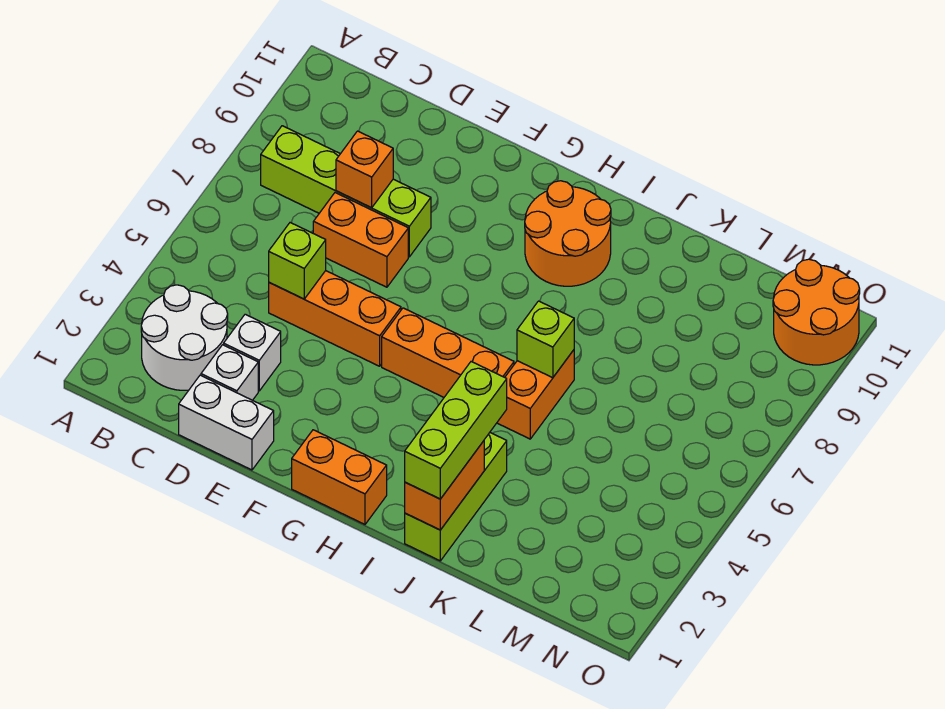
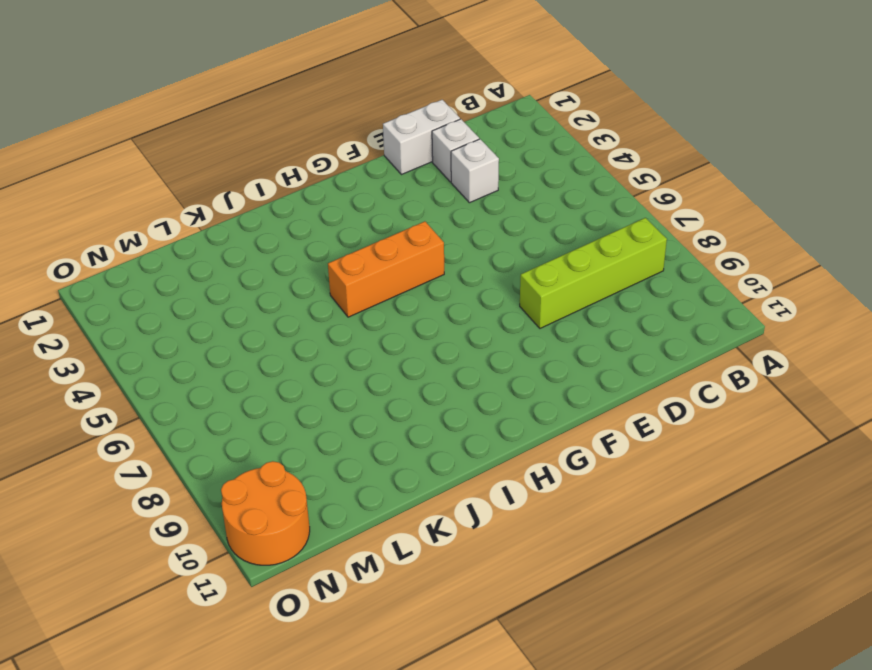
none -> white round brick B2:C3 level 1
none -> orange brick D5:F5 level 1
none -> orange brick D7:E7 level 1

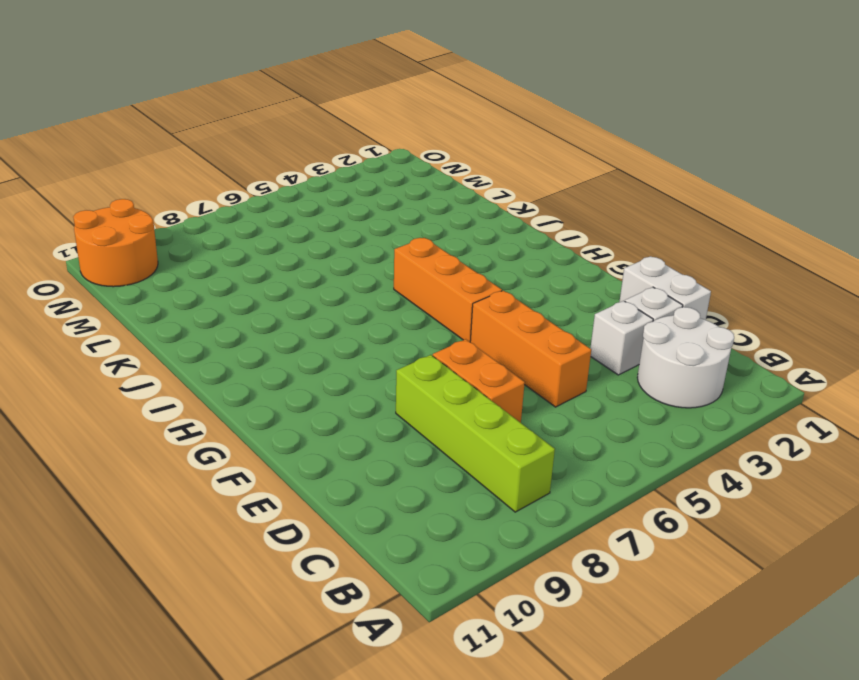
none -> orange brick G1:H1 level 1
none -> orange round brick H9:I10 level 1
none -> lime brick J1:J3 level 1

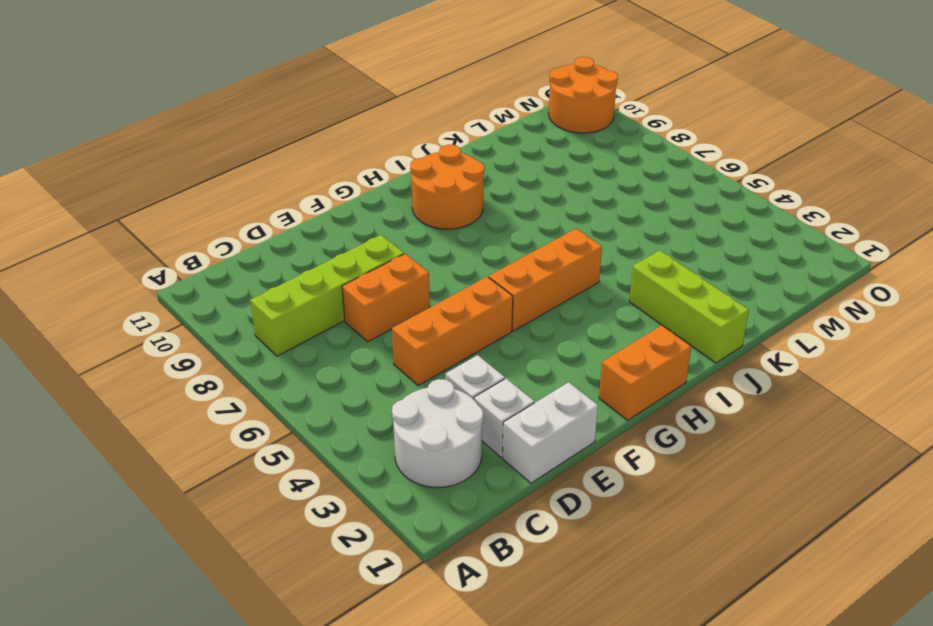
none -> orange brick J5:J6 level 1
none -> lime brick D5 level 2
none -> orange brick D8 level 2

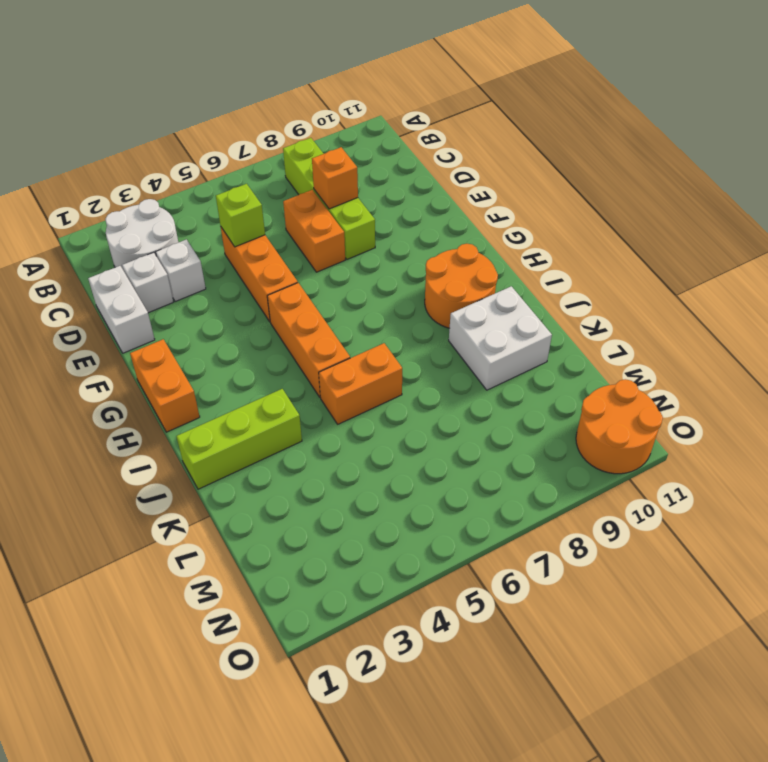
white brick J9:K10 level 1 -> none
none -> orange brick J1:J2 level 2
none -> lime brick J6 level 2
none -> lime brick J1:J3 level 3

